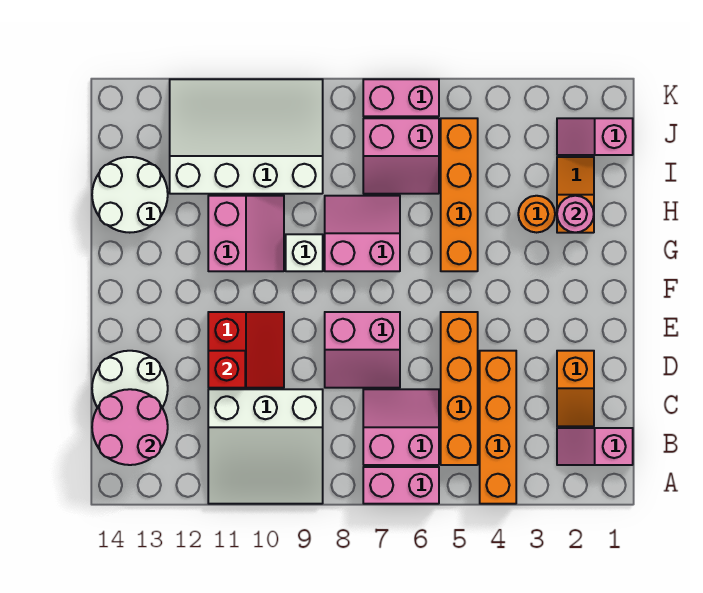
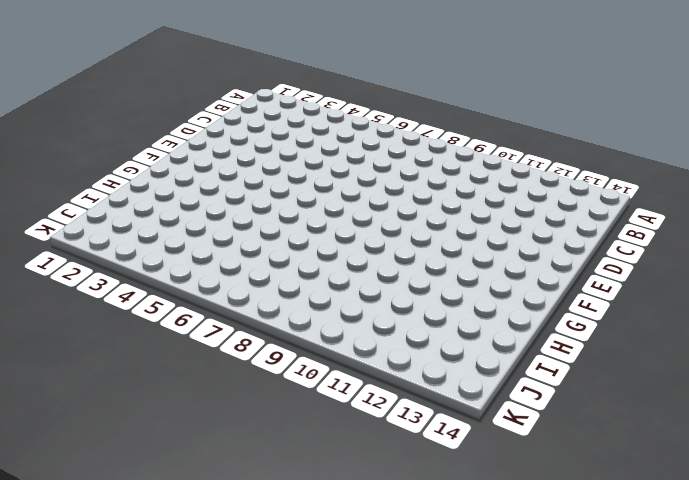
none -> orange brick A4:D4 level 1
none -> pink brick A6:A7 level 1
none -> white slope A9:C11 level 1 top C

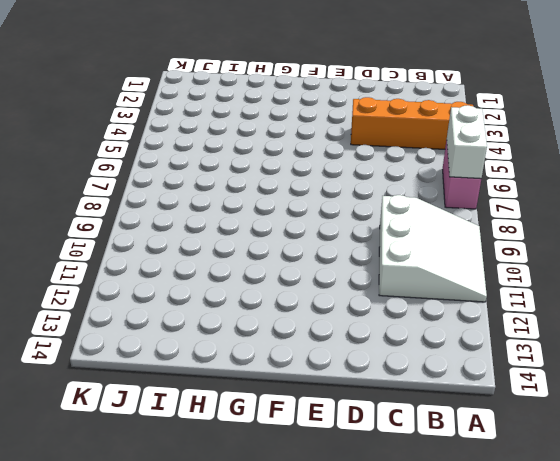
white brick A6:A7 level 2 -> none
none -> pink slope B1:B2 level 1 top 1
none -> orange brick B5:E5 level 1
none -> pink slope B6:C7 level 1 top B

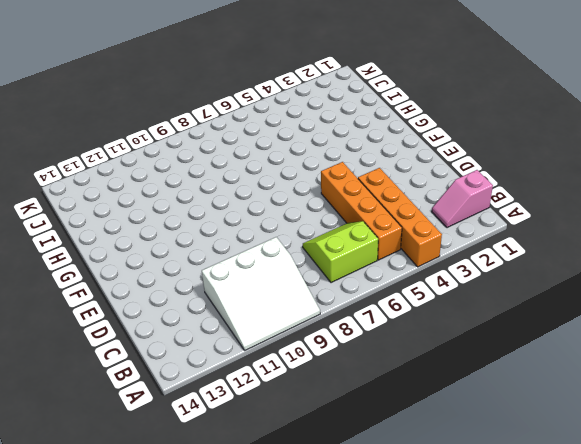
lime slope B6:C7 level 1 top B -> pink slope B6:C7 level 1 top B
none -> pink brick A6:A7 level 1
none -> orange slope C2:D2 level 1 top D
none -> white round brick C13:D14 level 1

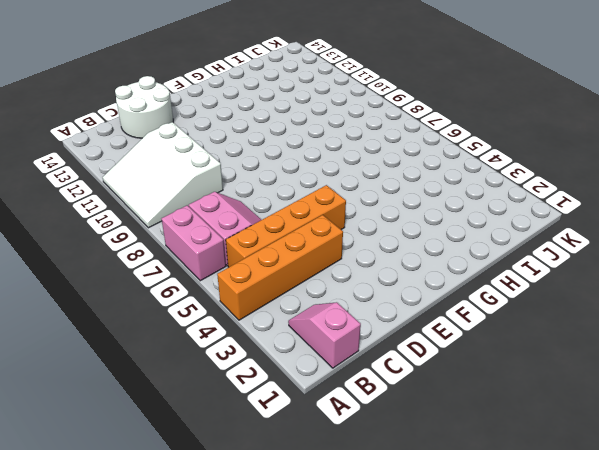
none -> orange slope C2:D2 level 1 top D
none -> pink slope D7:E8 level 1 top E
none -> red slope D10:E11 level 1 top 11

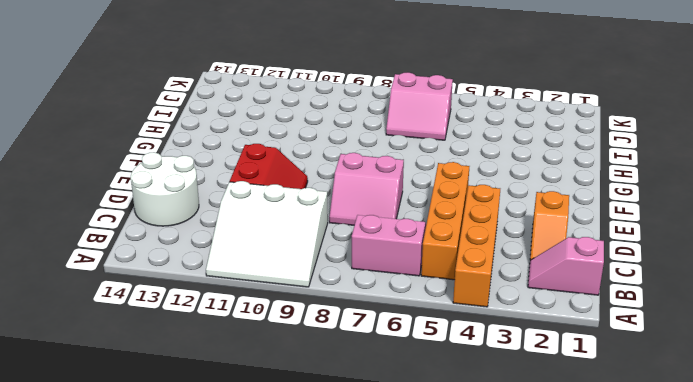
none -> pink brick A6:A7 level 1
none -> orange brick G5:J5 level 1
none -> pink slope G7:H8 level 1 top G

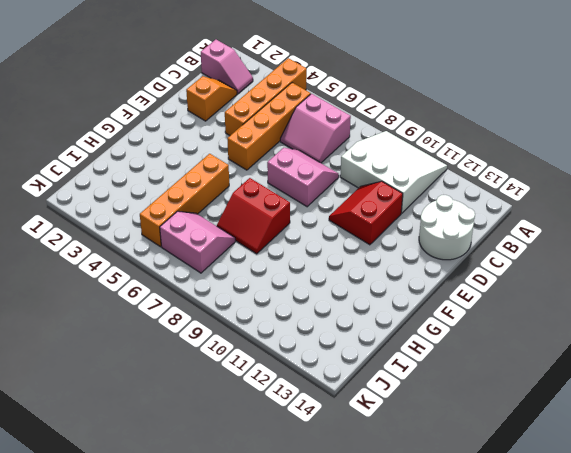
red slope G7:H8 level 1 top G -> pink slope G7:H8 level 1 top G
none -> pink brick A6:A7 level 1
none -> white brick G9 level 1
none -> pink slope G10:H11 level 1 top 11

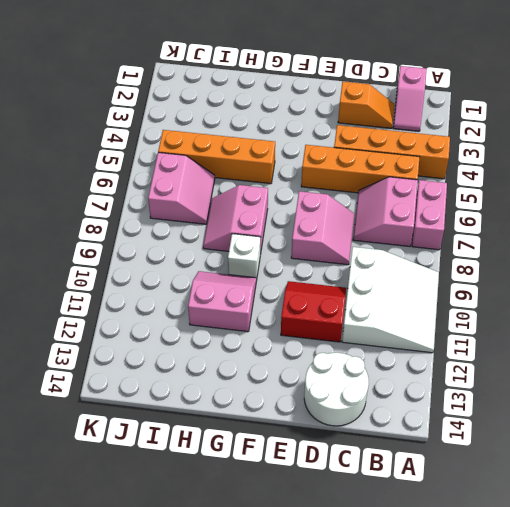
none -> orange slope H2:I2 level 1 top H
none -> orange round brick H3 level 1
none -> white round brick H13:I14 level 1

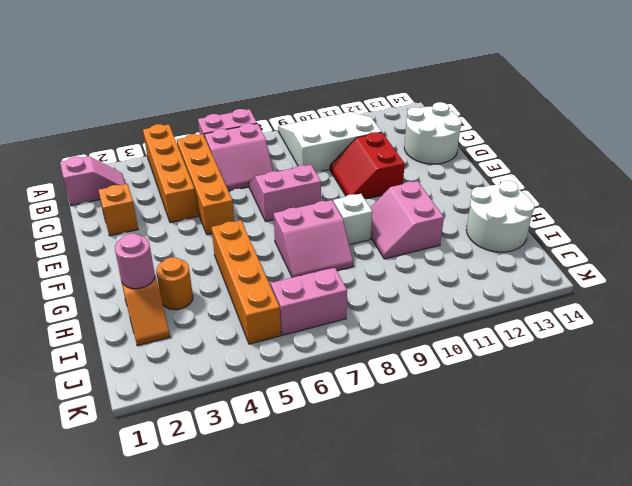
none -> white slope I9:K12 level 1 top I
none -> pink slope J1:J2 level 1 top 1
none -> pink brick K6:K7 level 1

